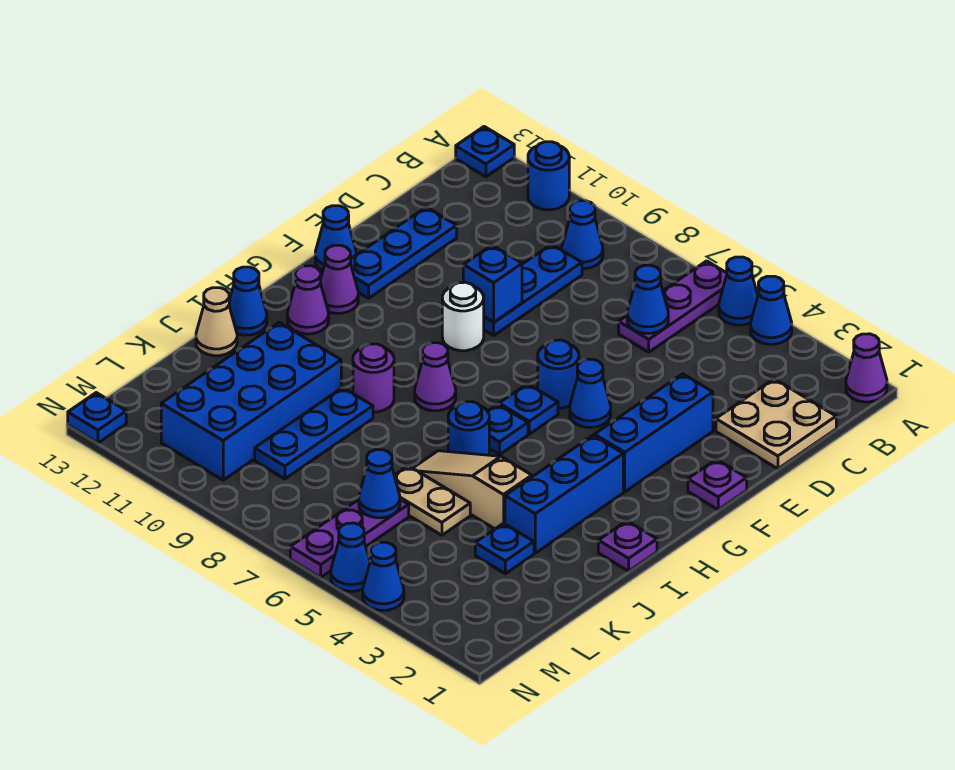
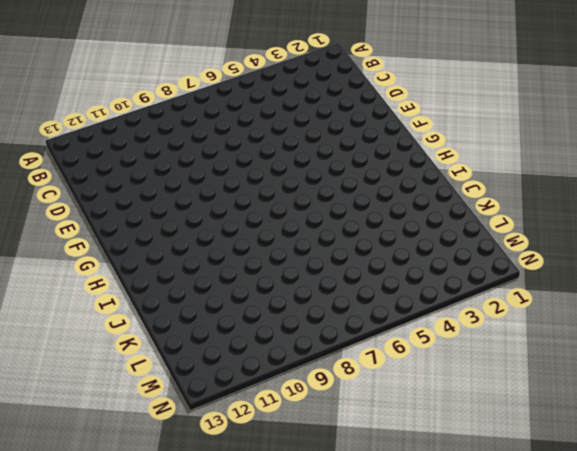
none -> purple cone A1 level 1
none -> blue cone A4 level 1
none -> blue cone A5 level 1
none -> purple plate A6:C6 level 1

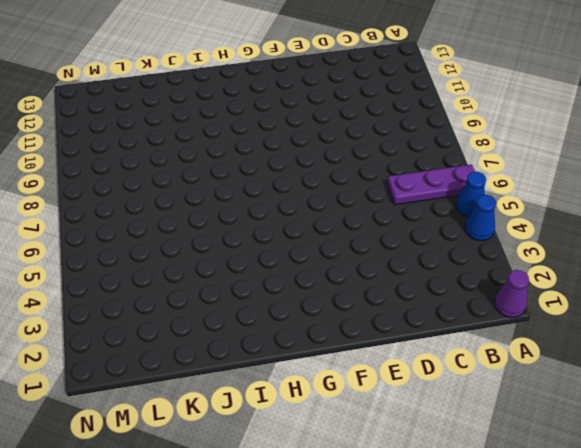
none -> blue round brick A11 level 1
none -> blue plate A13 level 1
none -> blue cone B9 level 1
none -> tan plate C1:D2 level 1

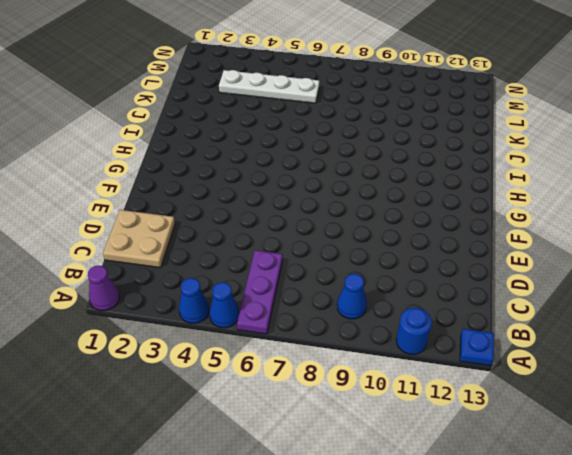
white plate L3:L6 level 1 -> purple plate L6:N6 level 1
none -> blue plate C9:E9 level 1
none -> blue plate D12:F12 level 1
none -> blue brick E3:G3 level 1
none -> purple plate F1 level 1

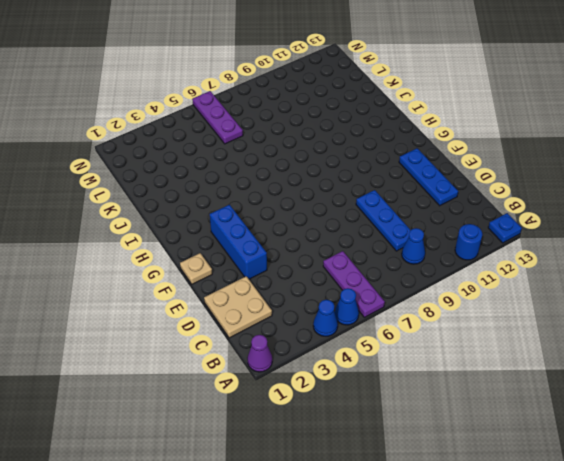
tan plate F1 level 1 -> purple plate F1 level 1
none -> blue cone F5 level 1
none -> blue round brick F6 level 1
none -> white round brick F9 level 1
none -> blue cone F13 level 1

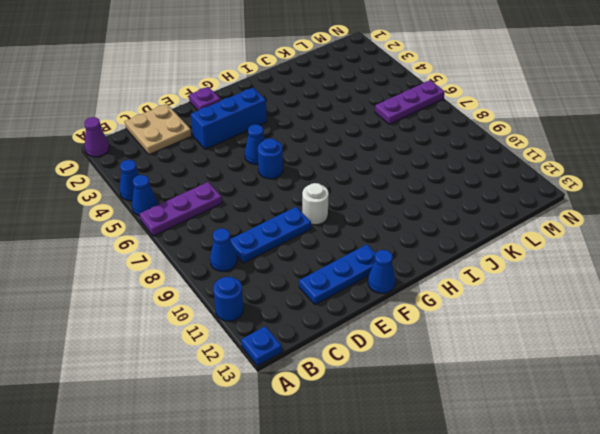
none -> blue plate G6 level 1
none -> purple cone G12 level 1
none -> blue brick H3:J3 level 1
none -> blue plate H6 level 1

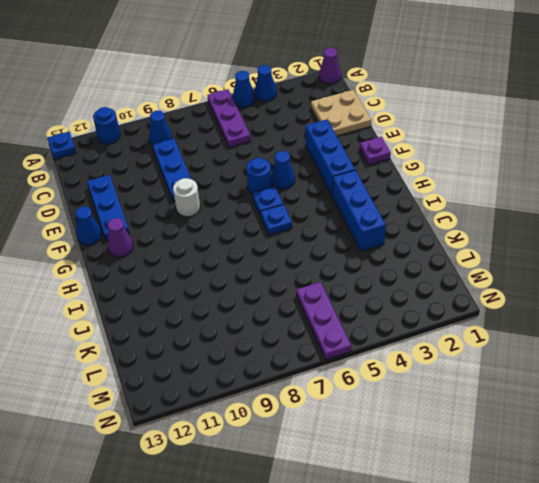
none -> purple cone H8 level 1
none -> purple cone H12 level 1
none -> purple plate I1 level 1
none -> blue round brick I6 level 1

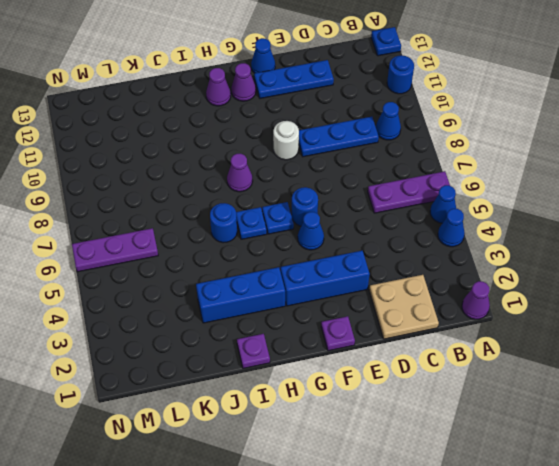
none -> purple round brick I9 level 1
none -> blue cone I13 level 1
none -> tan slope J4:J6 level 1 top 4
none -> blue plate J9:L9 level 1

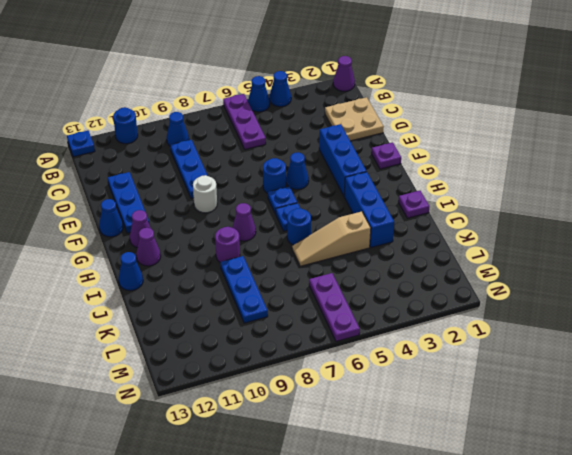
none -> blue brick J10:M11 level 1
none -> tan cone J13 level 1
none -> blue plate K3 level 1
none -> tan plate K5:K6 level 1

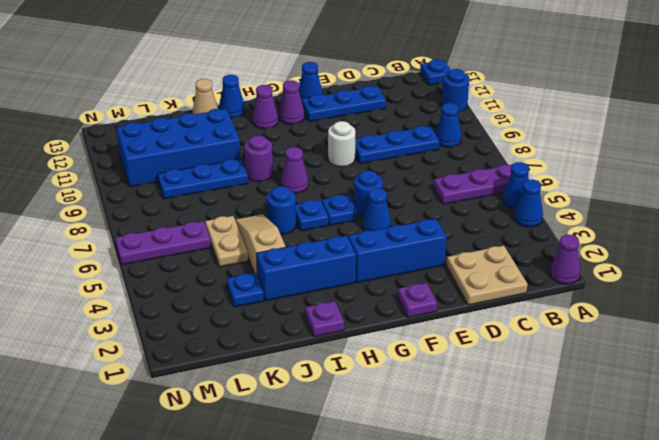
none -> blue cone N4 level 1
none -> blue cone N5 level 1
none -> blue plate N13 level 1
none -> blue cone C6 level 2

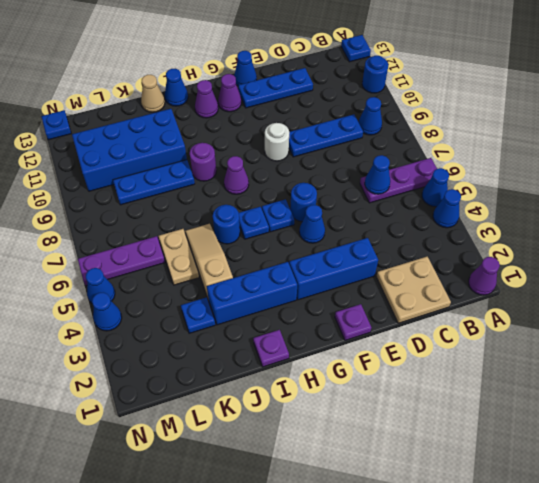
none -> blue brick E9 level 2
none -> blue cone L6 level 2

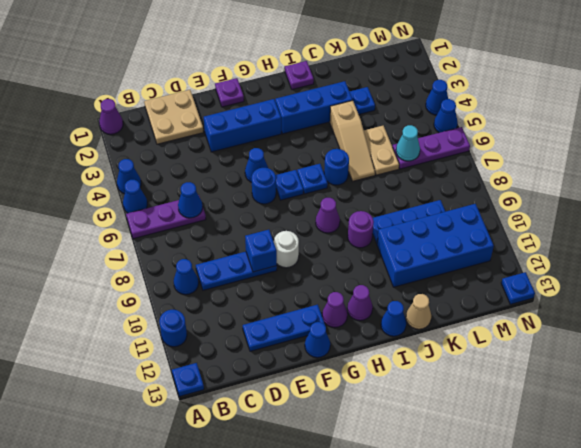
cyan cone L6 level 2 -> blue cone L6 level 2

